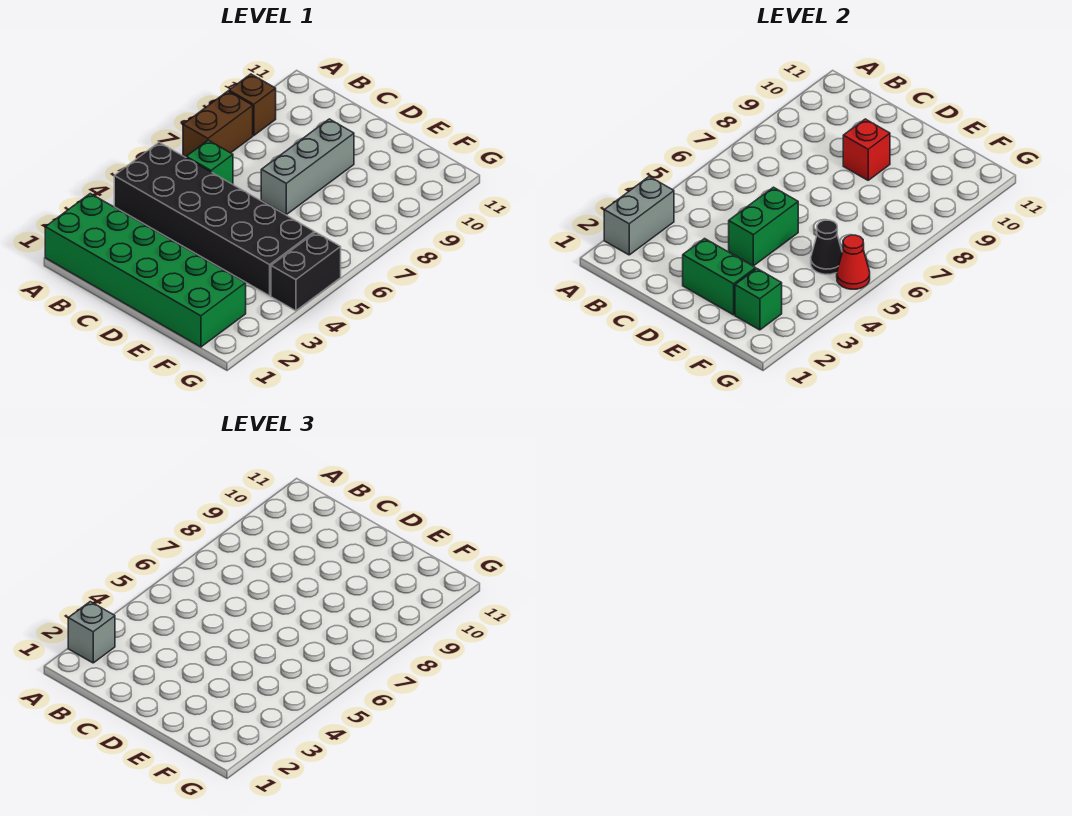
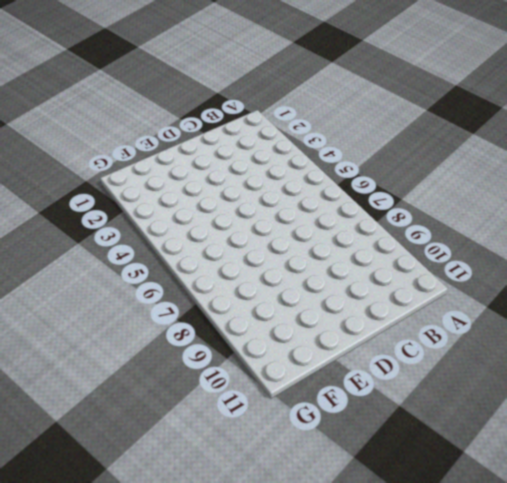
none -> green brick A1:F2 level 1
none -> black brick A4:F5 level 1
none -> brown brick A7:A8 level 1

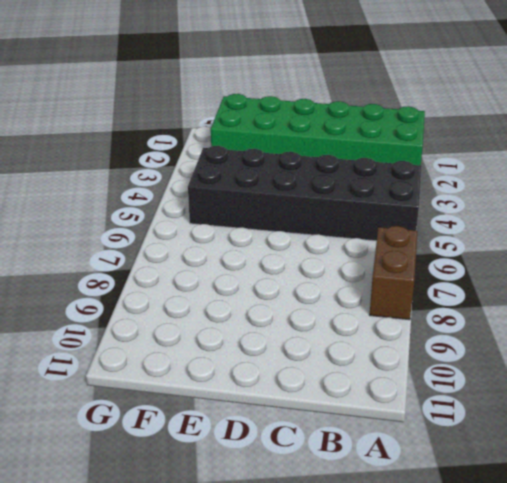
none -> brown brick A9 level 1
none -> green brick B6 level 1
none -> grey brick D7:D9 level 1

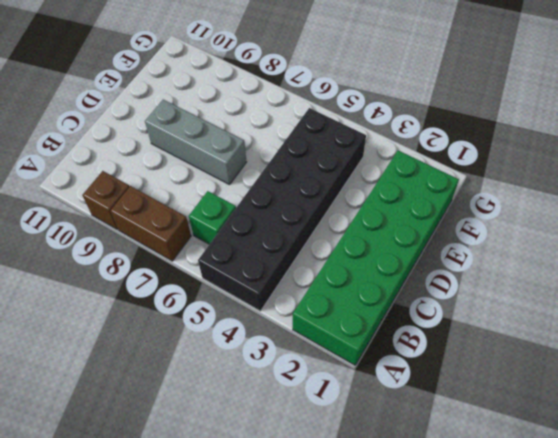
none -> black brick G4:G5 level 1
none -> grey brick A2:A3 level 2
none -> green brick D2:E2 level 2

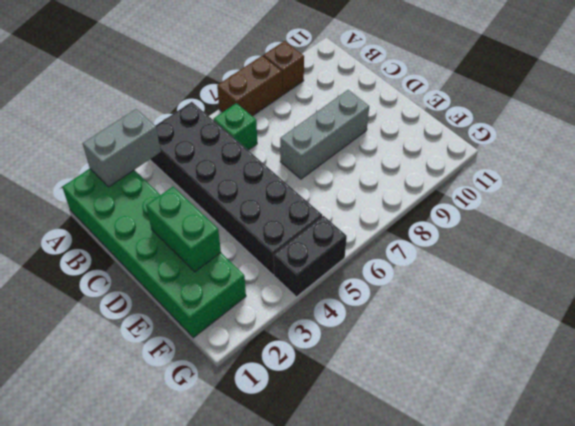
none -> green brick D4:D5 level 2
none -> red brick D9 level 2
none -> green brick F2 level 2

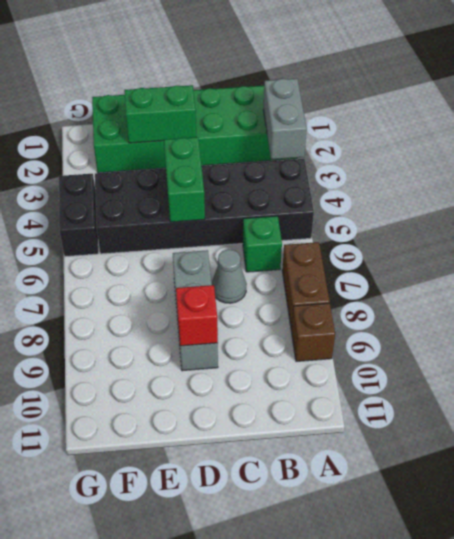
grey cone C7 level 1 -> none
none -> green brick F2 level 2
none -> black cone F5 level 2
none -> red cone G5 level 2

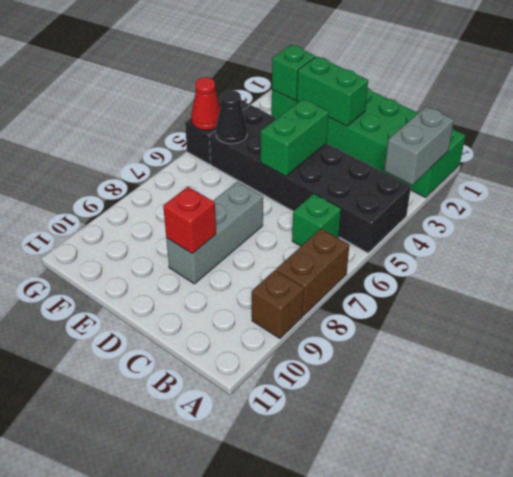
none -> grey brick A2 level 3

